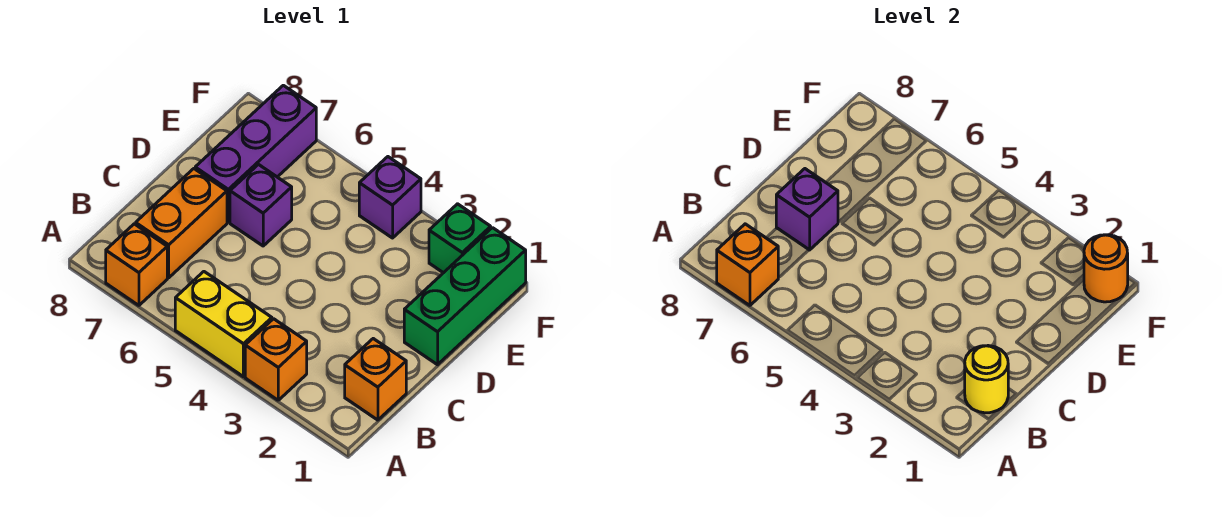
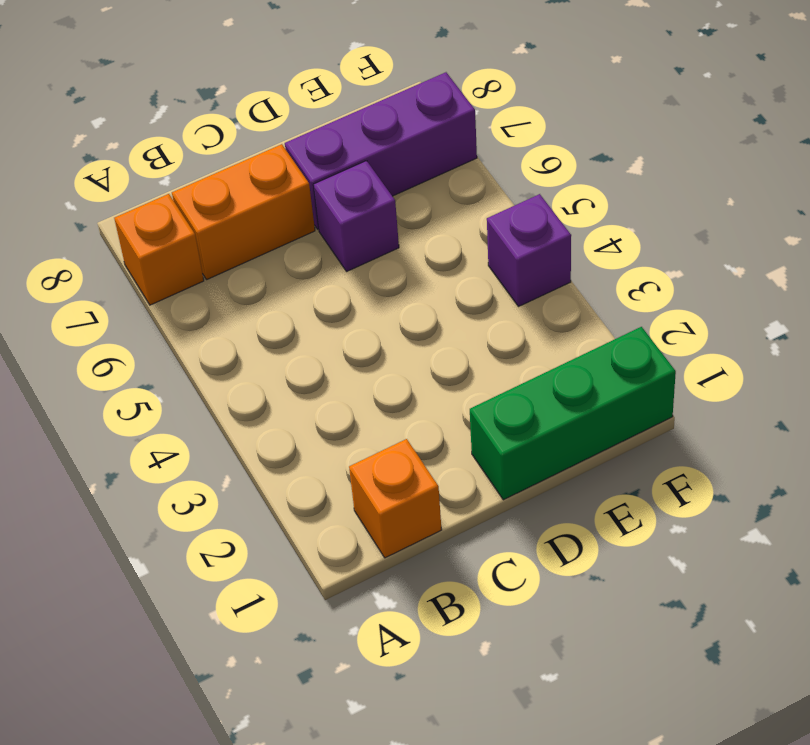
none -> orange brick A3 level 1
none -> yellow brick A4:A5 level 1
none -> green brick F2 level 1

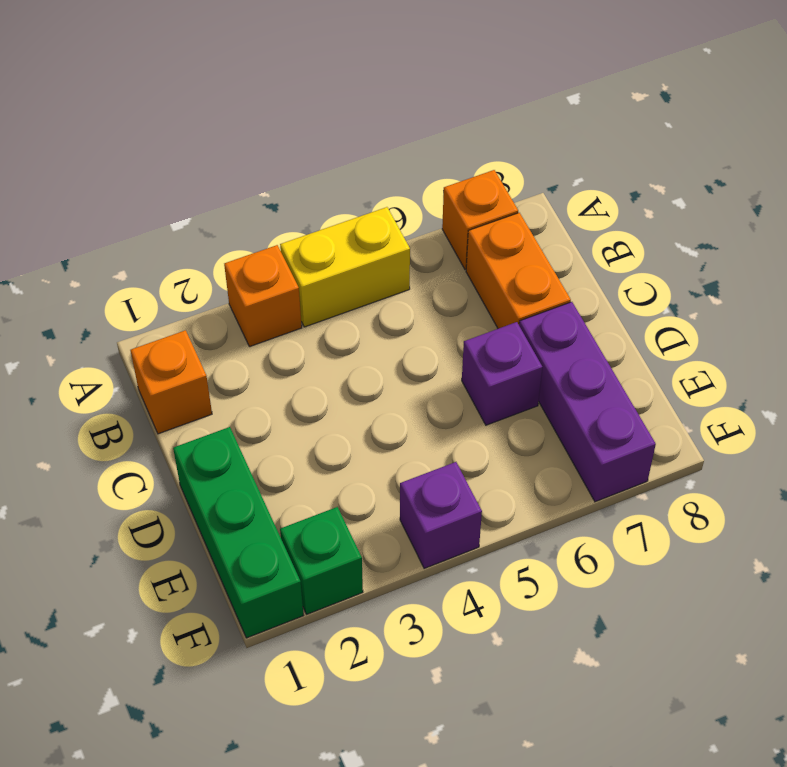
none -> orange brick A7 level 2
none -> yellow round brick B1 level 2
none -> purple brick C7 level 2

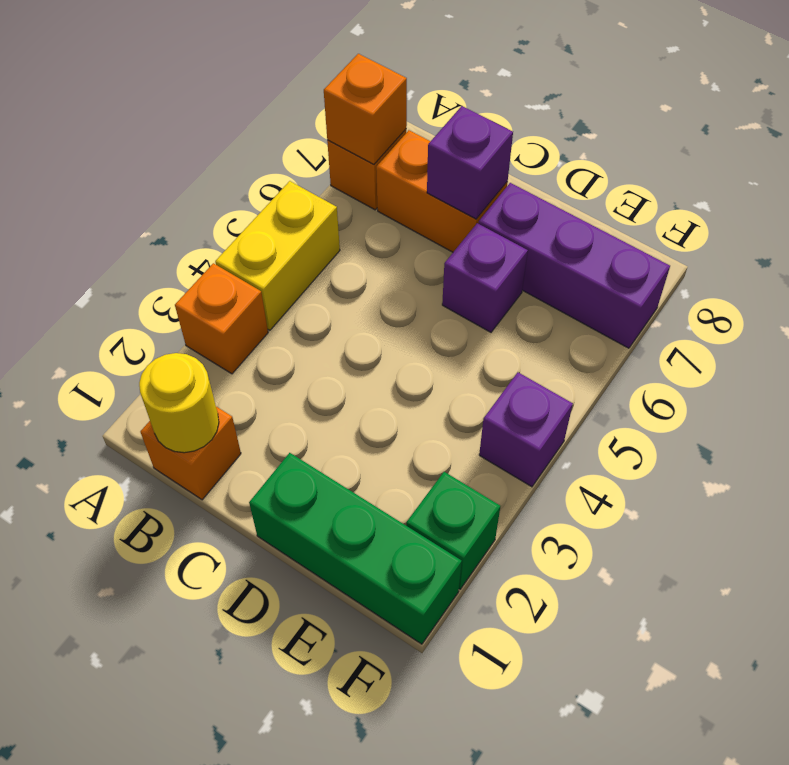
none -> orange round brick F1 level 2

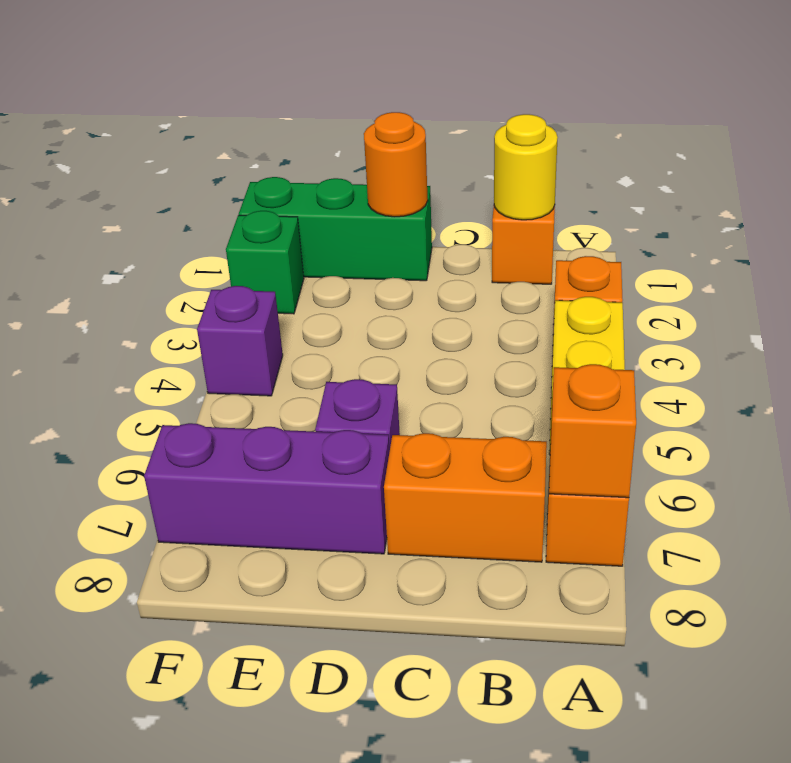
orange round brick D1 level 2 -> orange round brick F1 level 2
none -> purple brick C7 level 2

